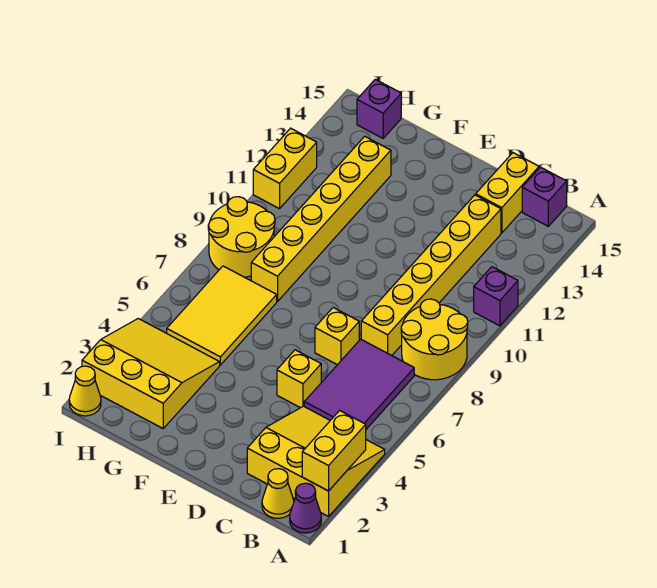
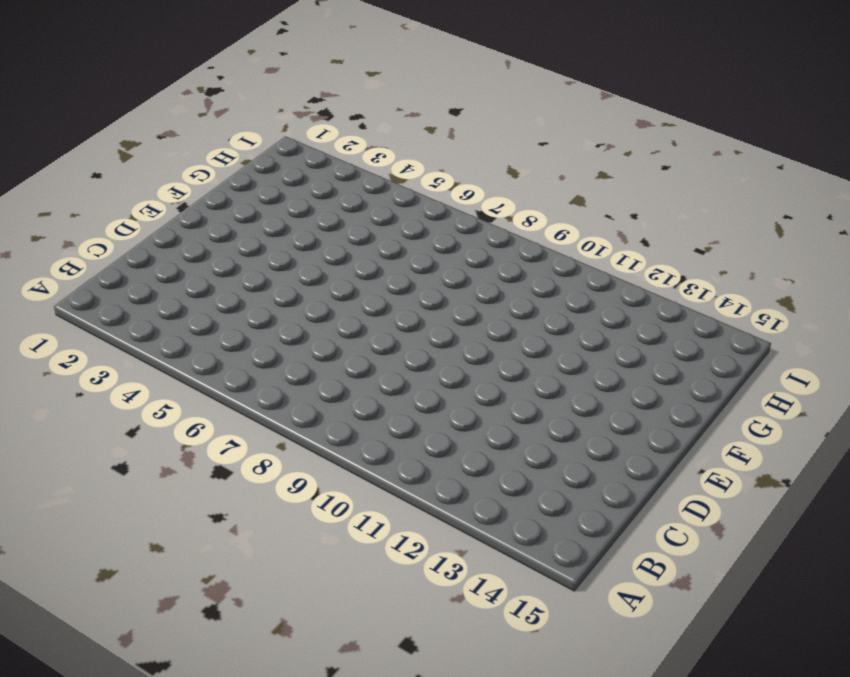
none -> purple cone A1 level 1
none -> yellow slope A2:C4 level 1 top 2
none -> yellow round brick A8:B9 level 1

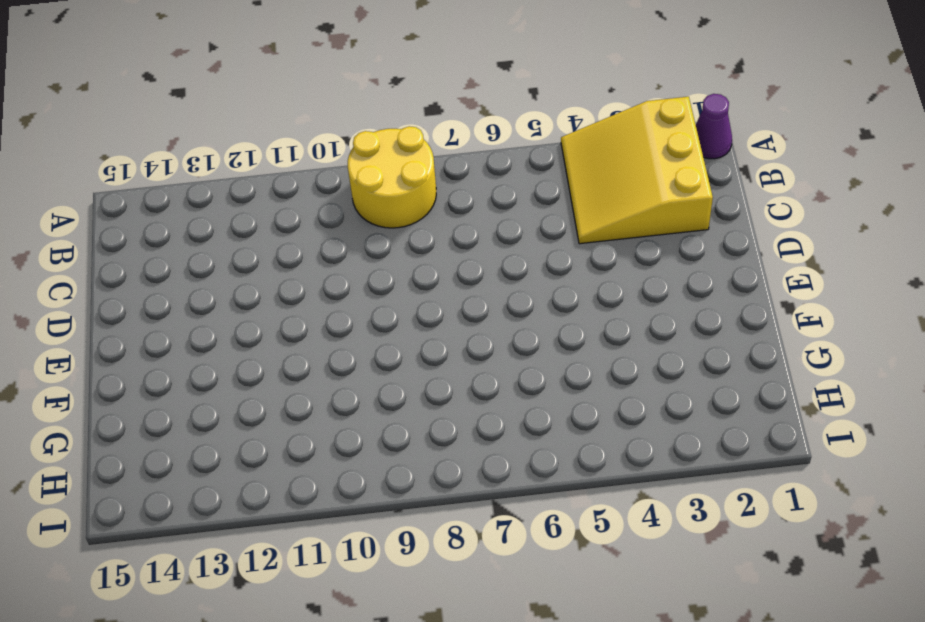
none -> purple brick A11 level 1
none -> yellow cone B1 level 1
none -> purple tile B5:C7 level 1

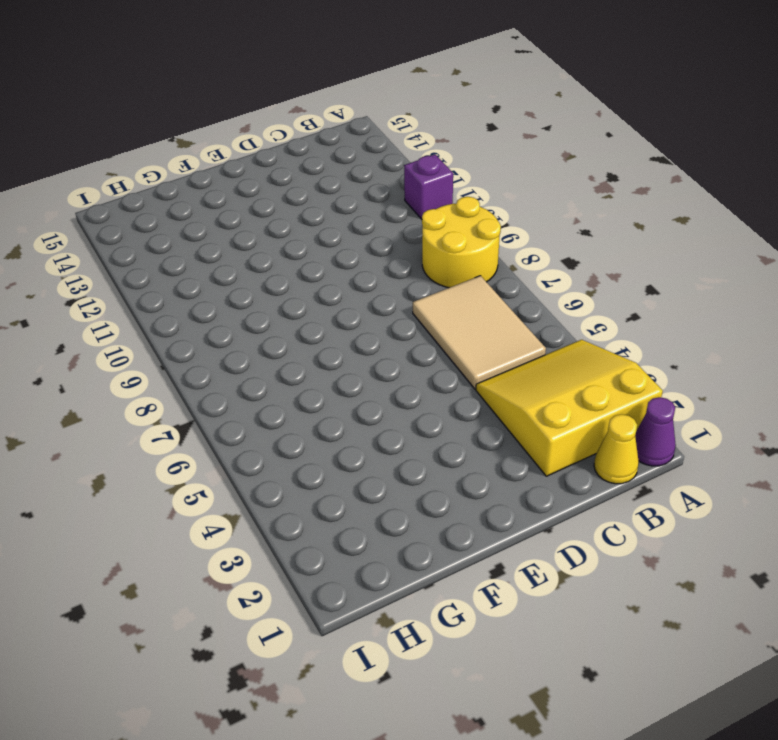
tan tile B5:C7 level 1 -> purple tile B5:C7 level 1
none -> purple brick B15 level 1
none -> yellow brick C8:C13 level 1
none -> yellow brick C14:C15 level 1

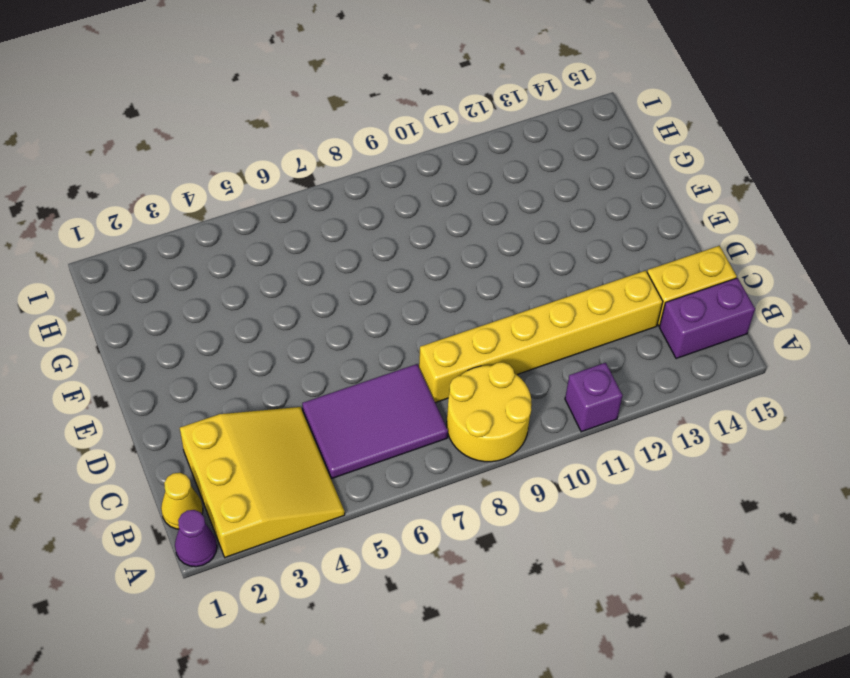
purple brick B14:B15 level 1 -> purple brick B15 level 1
none -> yellow brick D5 level 1
none -> yellow brick D7 level 1
none -> yellow slope G2:I4 level 1 top 2

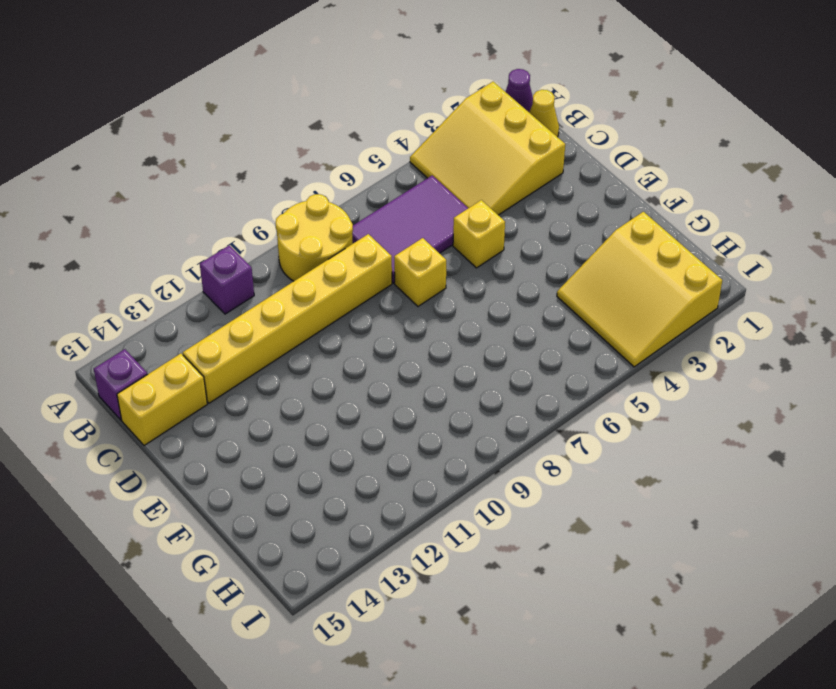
none -> yellow tile G5:H7 level 1
none -> yellow brick G8:G13 level 1
none -> yellow round brick H8:I9 level 1

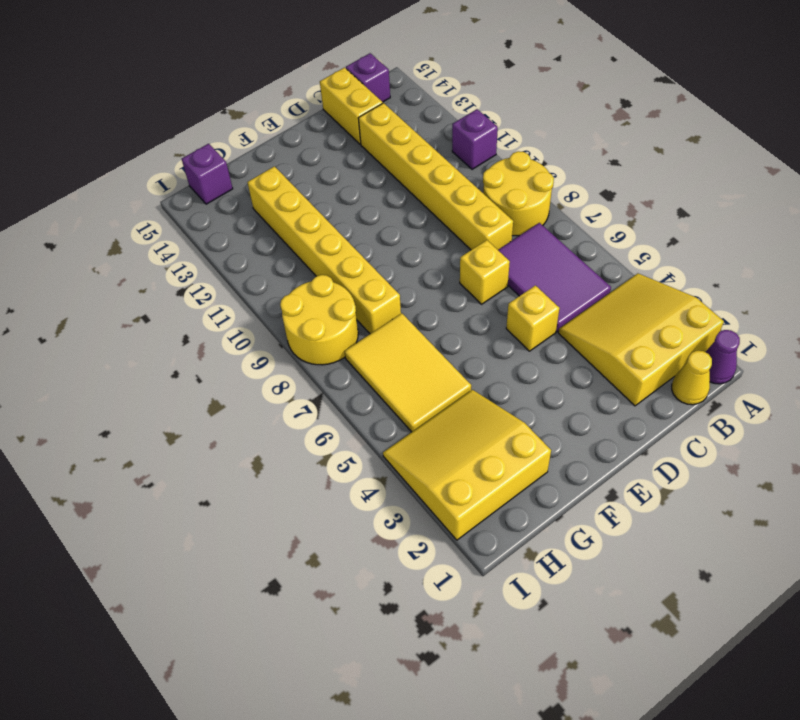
none -> yellow cone I1 level 1
none -> yellow brick I11:I12 level 1
none -> yellow brick A2:A3 level 2

